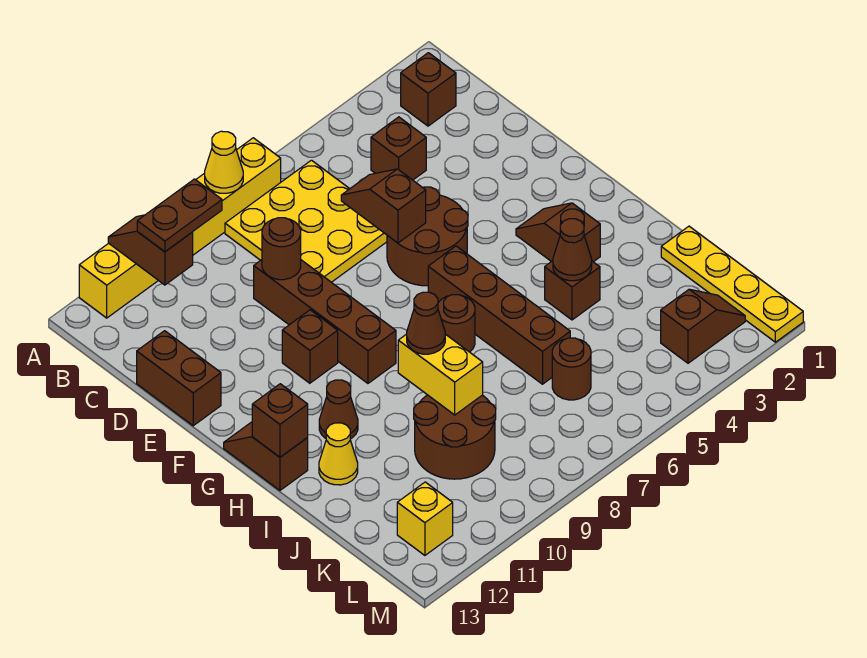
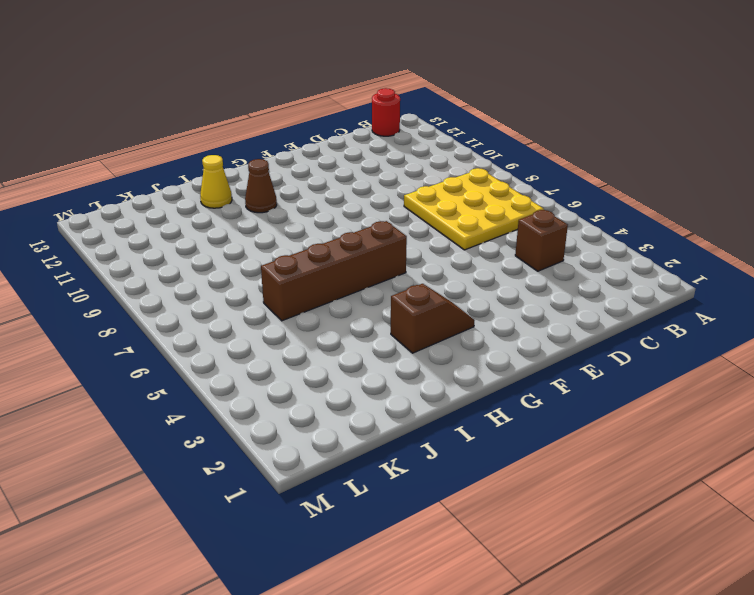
red round brick B13 level 1 -> none
none -> yellow brick A7:A12 level 1
none -> brown brick B2 level 1
none -> brown brick D9:G9 level 1

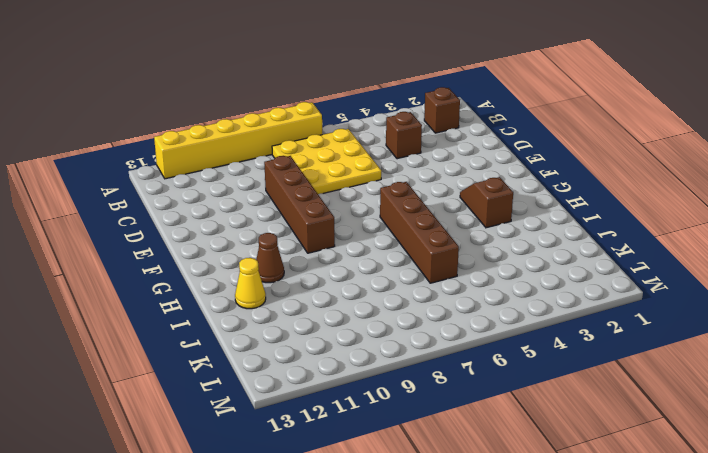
none -> brown brick D13:E13 level 1
none -> brown round brick E5:F6 level 1
none -> brown brick F10 level 1

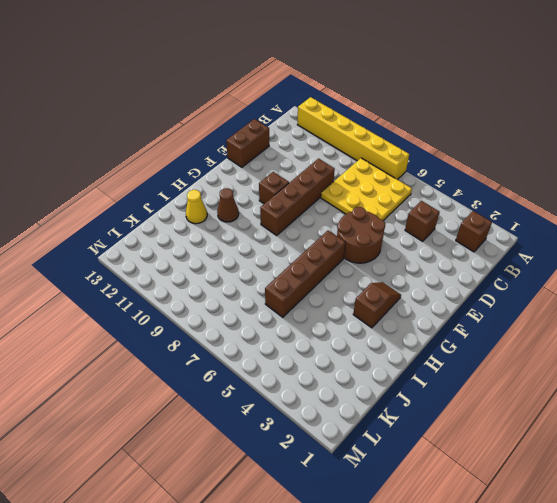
none -> brown slope G13:H13 level 1 top H
none -> brown round brick H7 level 1
none -> brown brick I4 level 1

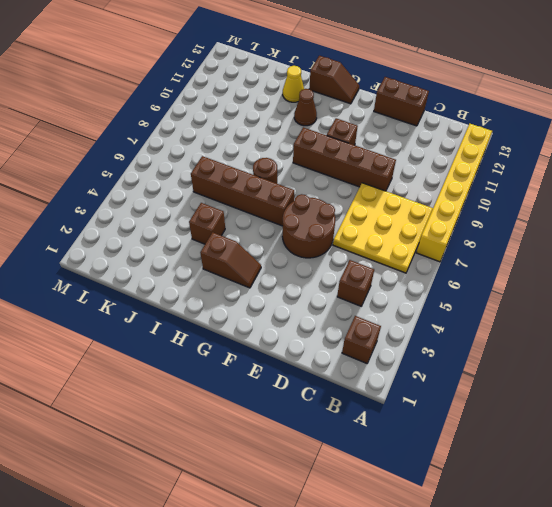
none -> yellow plate J1:M1 level 1
none -> brown round brick J9:K10 level 1
none -> brown round brick K6 level 1

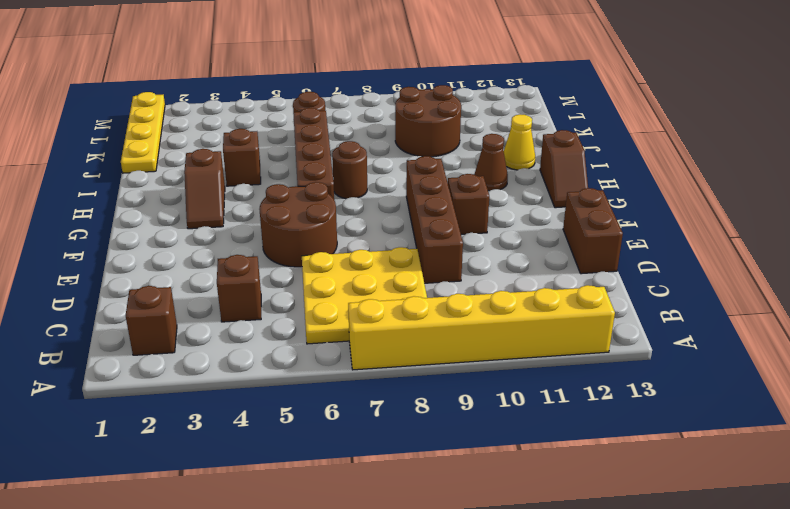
none -> brown slope L2:L3 level 1 top 3
none -> yellow brick L12 level 1
none -> yellow cone A8 level 2

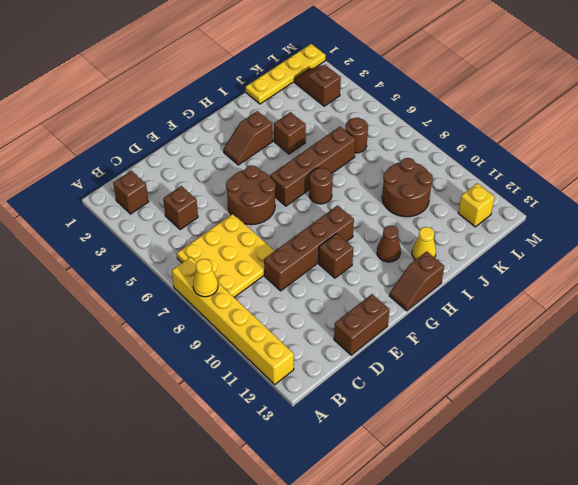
none -> brown slope A11:B11 level 2 top B
none -> brown slope D6:E6 level 2 top E
none -> brown round brick D9 level 2

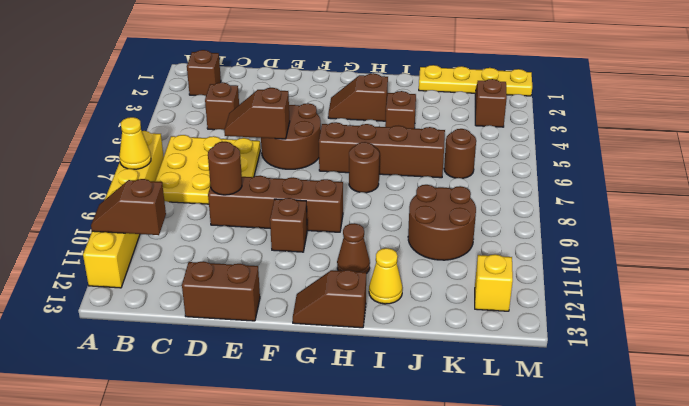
none -> brown brick H13 level 2
none -> brown cone I4 level 2
none -> yellow brick I9:J9 level 2

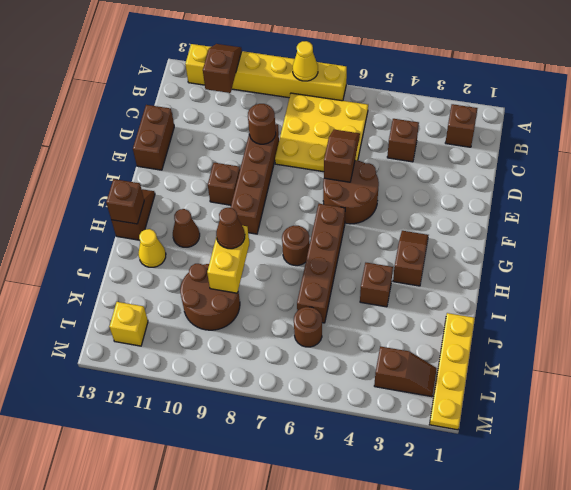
none -> brown cone I4 level 2
none -> brown plate B10:B11 level 3

